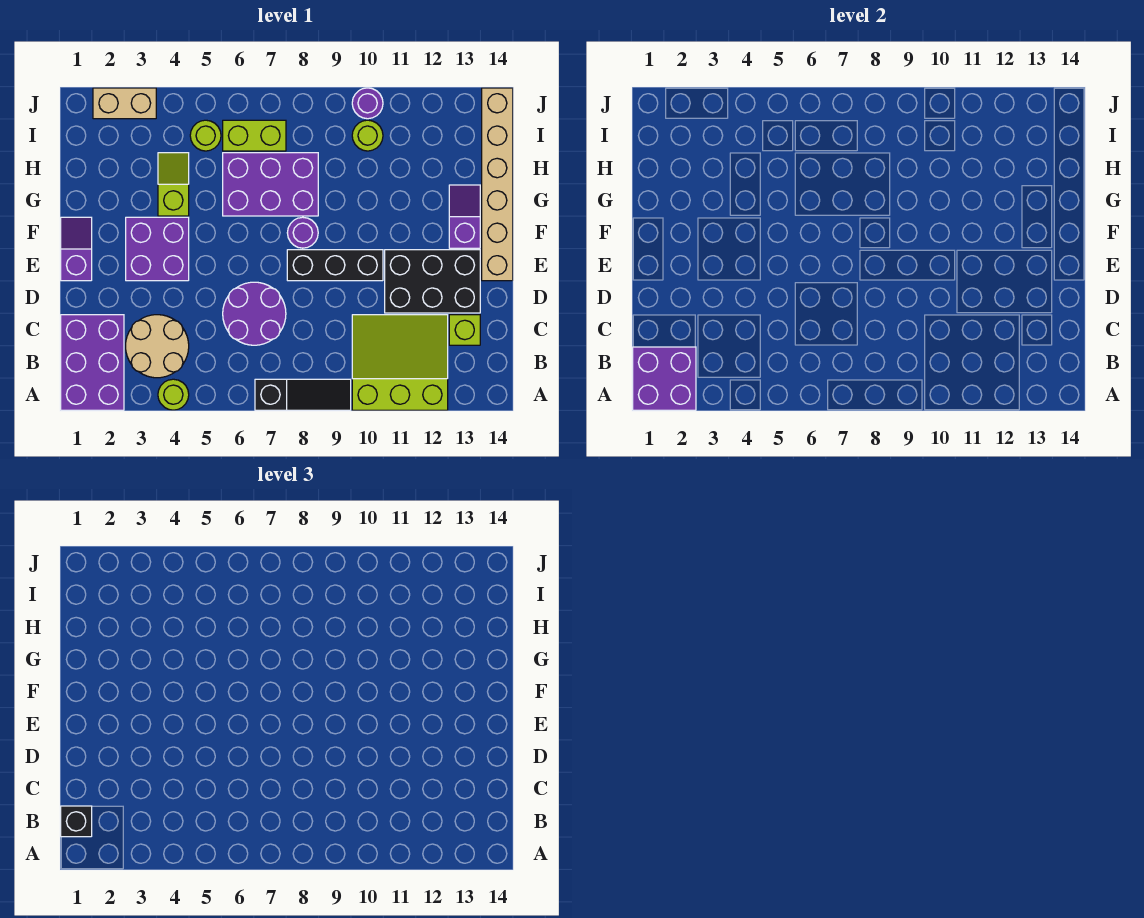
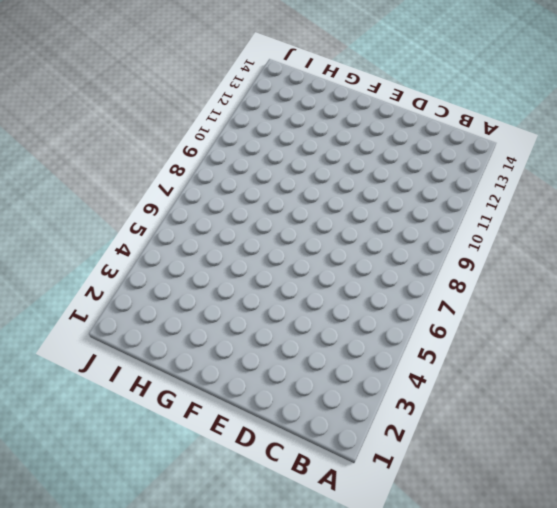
none -> purple brick A1:C2 level 1
none -> lime round brick A4 level 1
none -> black slope A7:A9 level 1 top 7

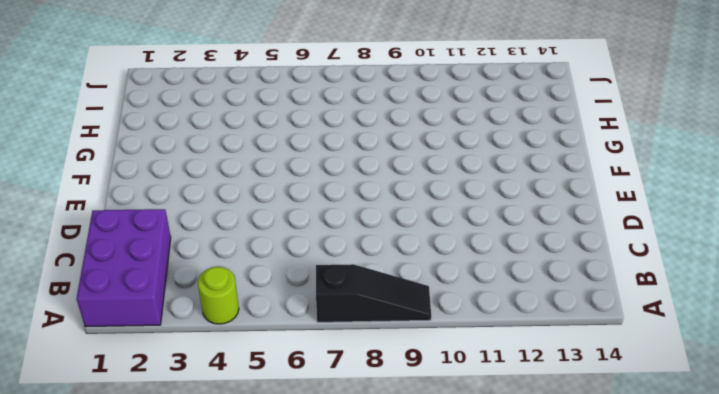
none -> lime slope A10:C12 level 1 top A
none -> tan round brick B3:C4 level 1
none -> purple round brick C6:D7 level 1

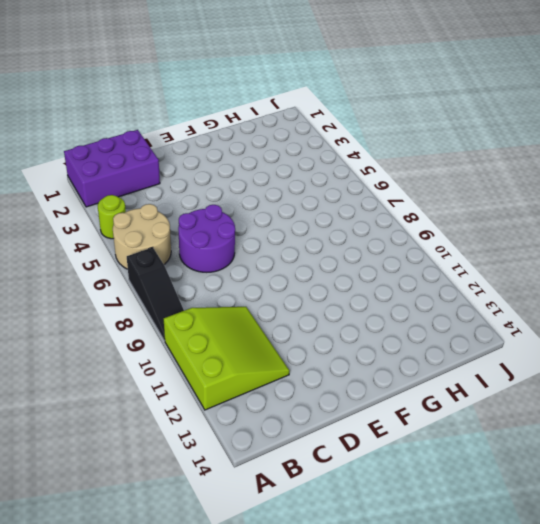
tan round brick A5:B6 level 1 -> tan round brick B3:C4 level 1
none -> lime brick C13 level 1
none -> black brick D11:E13 level 1
none -> purple slope E1:F1 level 1 top E

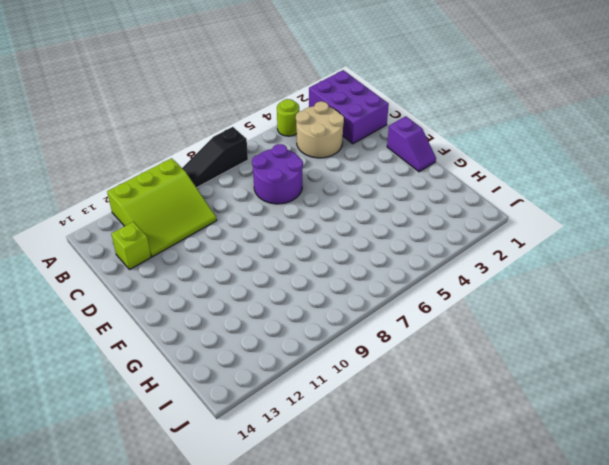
none -> black brick D11:E13 level 1
none -> purple brick E3:F4 level 1
none -> black brick E8:E10 level 1

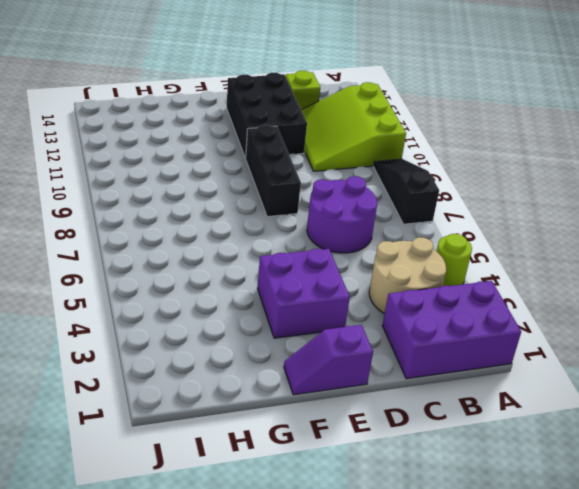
none -> tan brick E14:J14 level 1
none -> purple round brick F8 level 1
none -> purple slope F13:G13 level 1 top F

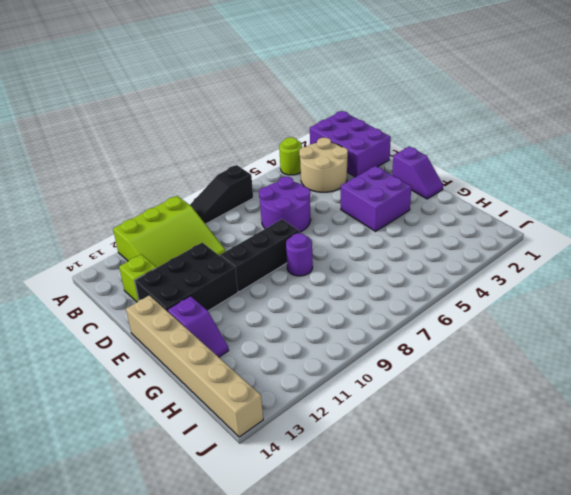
none -> lime slope G4:H4 level 1 top G
none -> purple brick G6:H8 level 1
none -> lime round brick I5 level 1

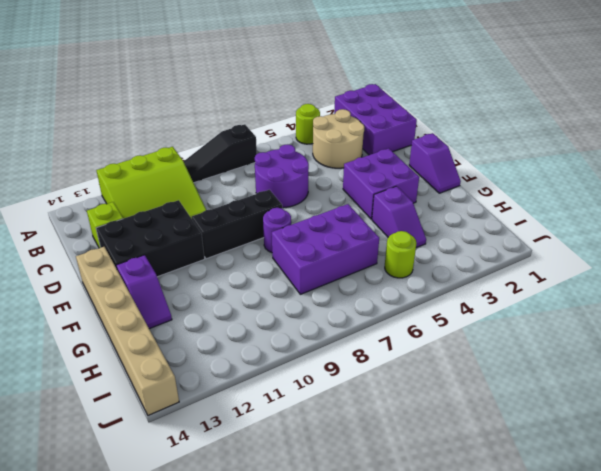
purple slope G4:H4 level 1 top G -> lime slope G4:H4 level 1 top G
none -> lime brick I6:I7 level 1
none -> lime round brick I10 level 1
none -> tan brick J2:J3 level 1

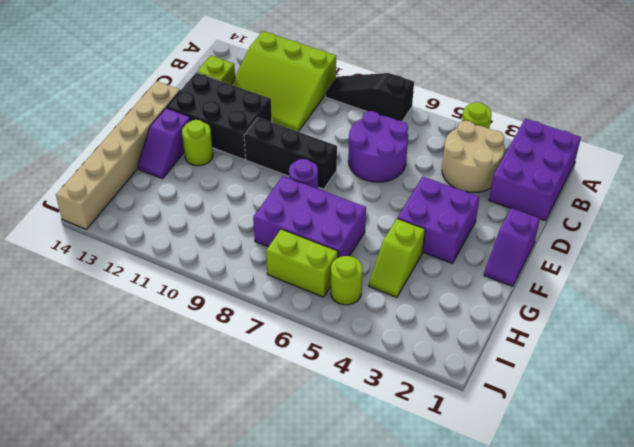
lime round brick F12 level 1 -> lime round brick I10 level 1
none -> tan brick J2:J3 level 1
none -> purple round brick J10 level 1
none -> purple brick A1:B2 level 2

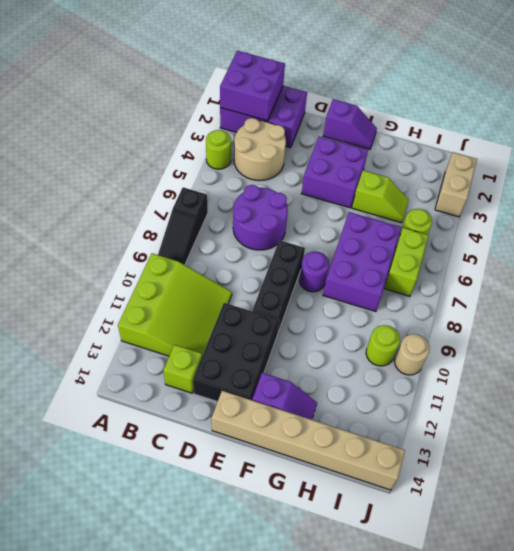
tan round brick J10 level 1 -> purple round brick J10 level 1
none -> black brick B1 level 3

